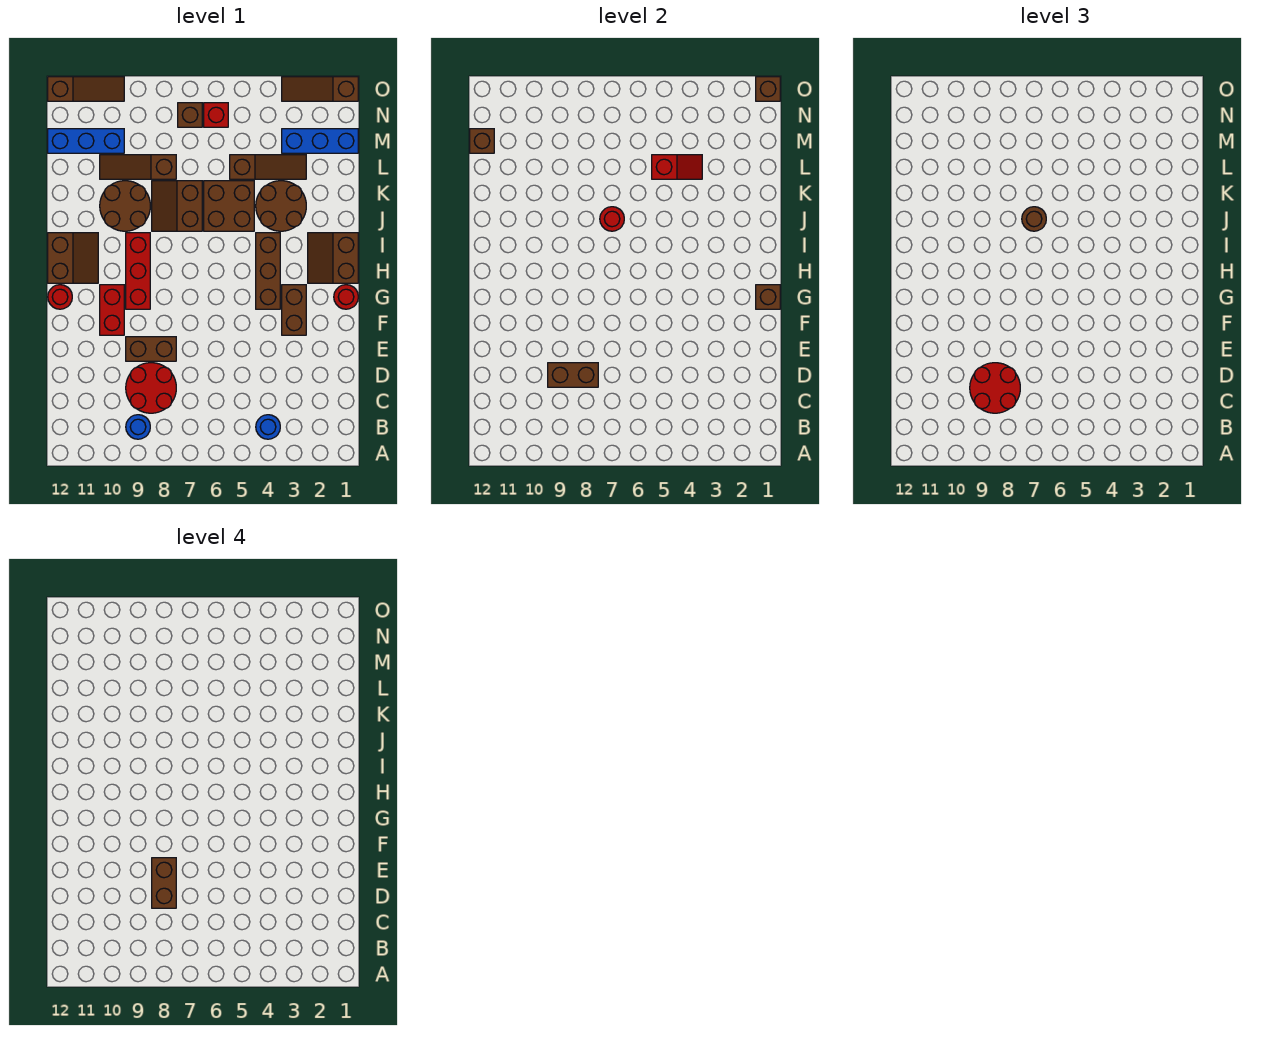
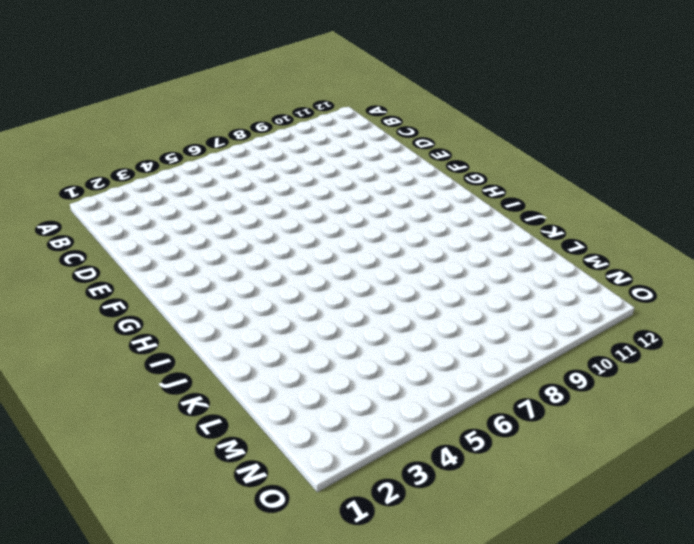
none -> blue round brick B4 level 1
none -> blue round brick B9 level 1
none -> red round brick C8:D9 level 1
none -> brown brick E8:E9 level 1

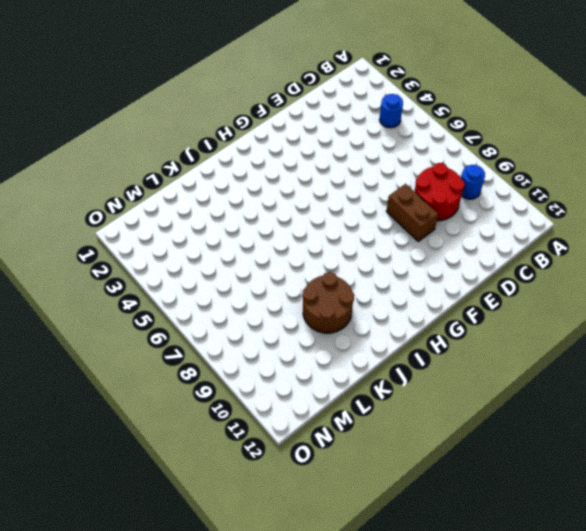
none -> brown brick F3:G3 level 1
none -> red brick F10:G10 level 1
none -> red round brick G1 level 1
none -> brown brick G4:I4 level 1

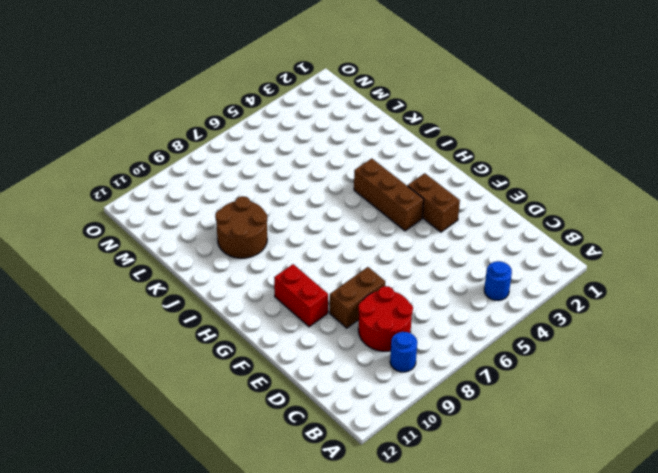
none -> red round brick G1 level 1
none -> red brick G9:I9 level 1
none -> red round brick G12 level 1
none -> brown slope H1:I2 level 1 top 1

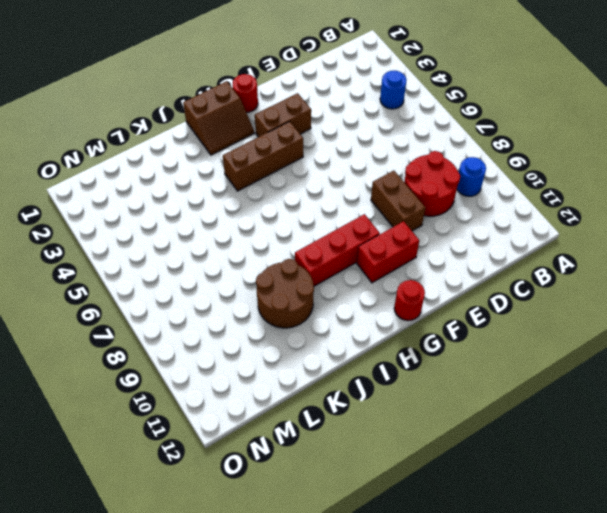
none -> brown slope H11:I12 level 1 top 12
none -> brown round brick J3:K4 level 1
none -> brown brick J5:K6 level 1
none -> brown slope J7:K8 level 1 top 7

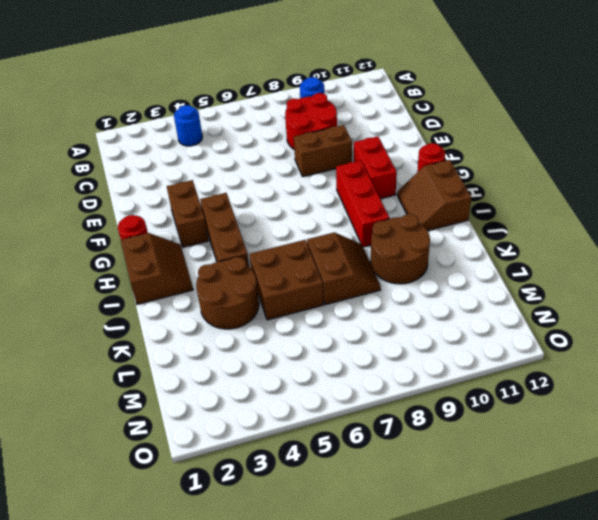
none -> brown slope L3:L5 level 1 top 5
none -> brown slope L8:L10 level 1 top 8
none -> blue brick M1:M3 level 1
none -> blue brick M10:M12 level 1

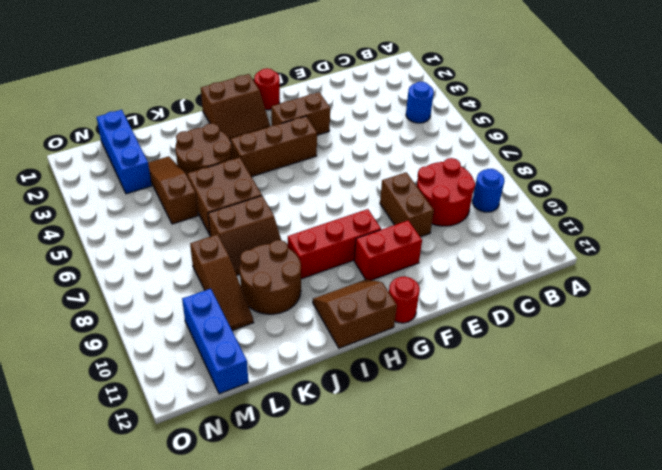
none -> red brick N6 level 1
none -> brown brick N7 level 1
none -> brown slope O1:O3 level 1 top 1
none -> brown slope O10:O12 level 1 top 12

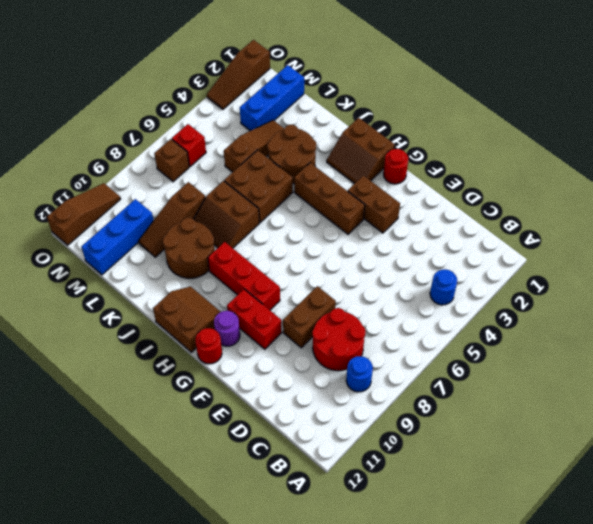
purple round brick G11 level 1 -> none
none -> brown brick D8:D9 level 2
none -> brown brick G1 level 2
none -> red round brick J7 level 2
none -> red slope L4:L5 level 2 top 5

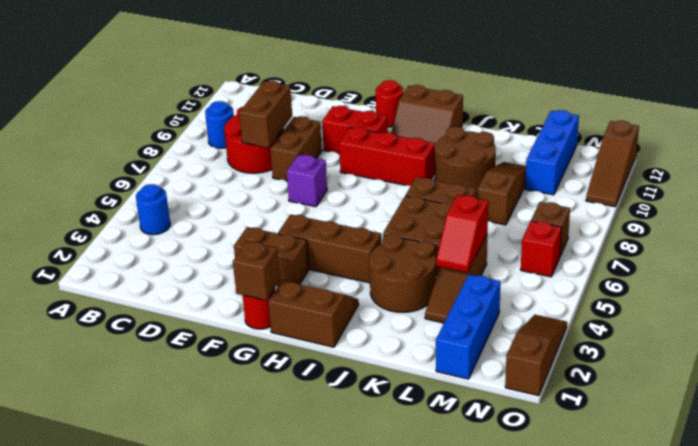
purple brick F7 level 1 -> none
none -> red round brick J7 level 2
none -> brown brick M12 level 2
none -> brown brick O1 level 2
none -> red round brick C8:D9 level 3

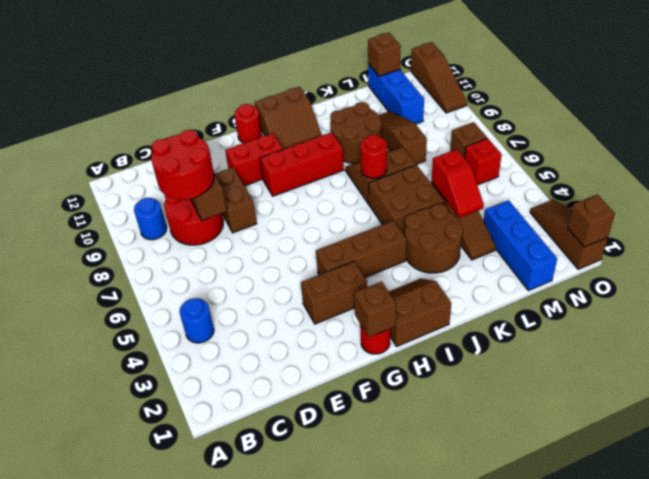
none -> brown round brick J7 level 3
none -> brown brick D8:E8 level 4

